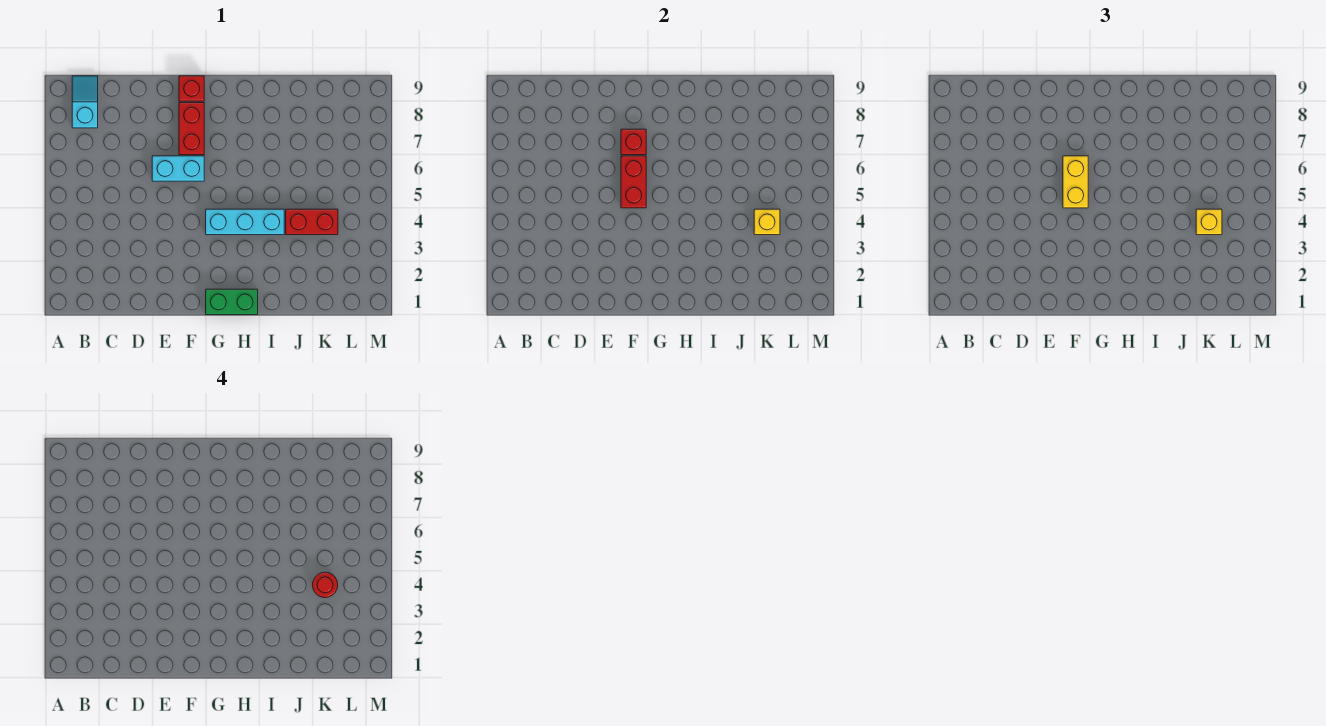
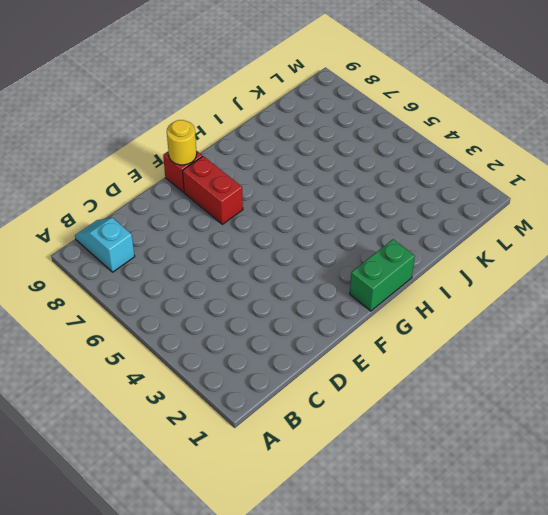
yellow round brick F9 level 2 -> none
none -> cyan brick E6:F6 level 1
none -> cyan brick G4:I4 level 1
none -> red brick J4:K4 level 1

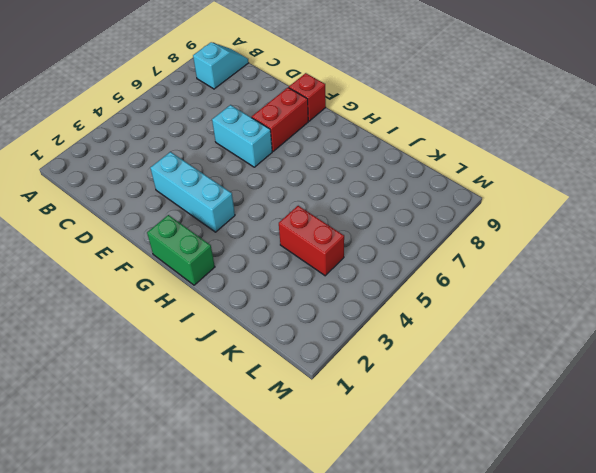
cyan brick E3:G3 level 1 -> cyan brick G4:I4 level 1
none -> red brick F5:F6 level 2
none -> red brick F7 level 2
none -> yellow brick K4 level 2

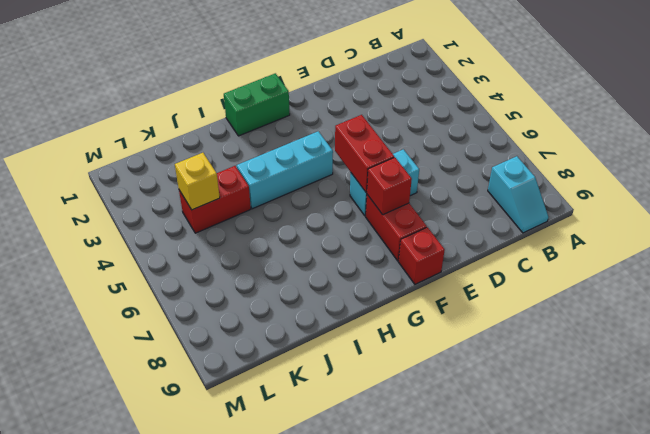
none -> yellow brick F5:F6 level 3
none -> yellow brick K4 level 3
none -> red round brick K4 level 4

